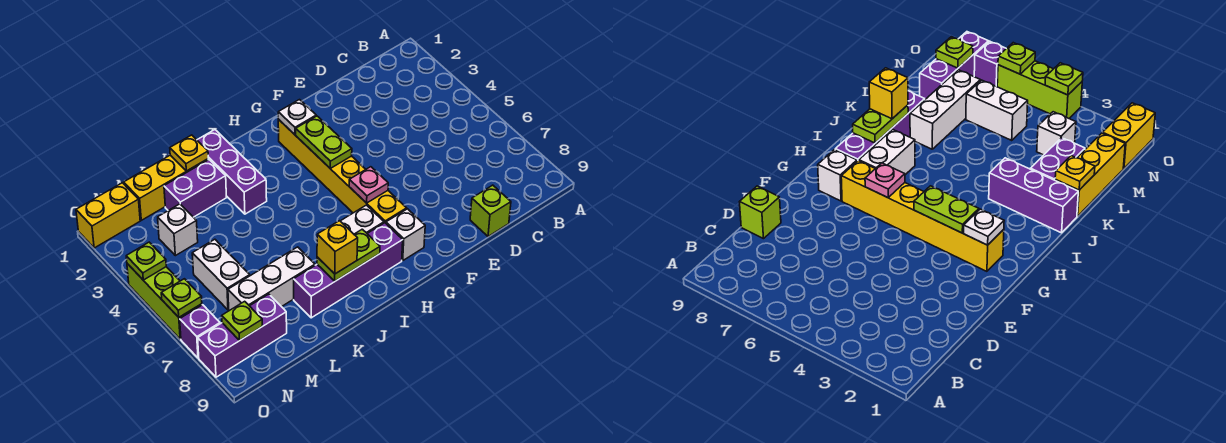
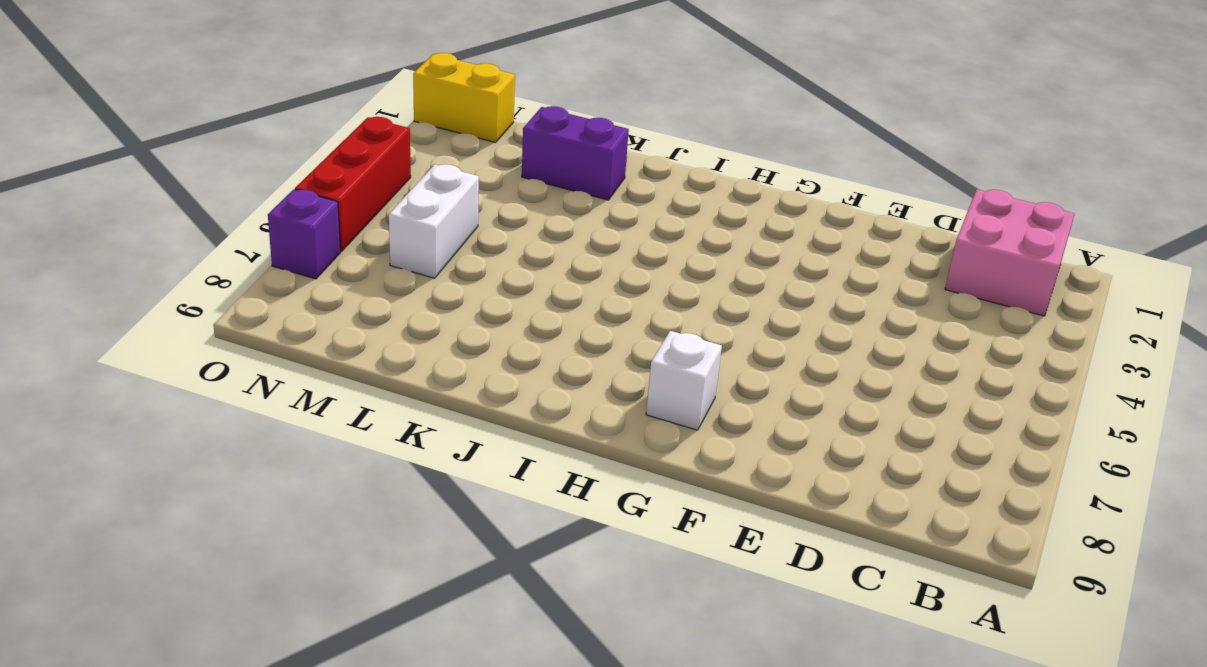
pink brick B1:C2 level 1 -> none
red brick O4:O6 level 1 -> lime brick O4:O6 level 1
none -> lime brick D9 level 1
none -> yellow brick G2:G7 level 1
none -> white brick H7:I7 level 1

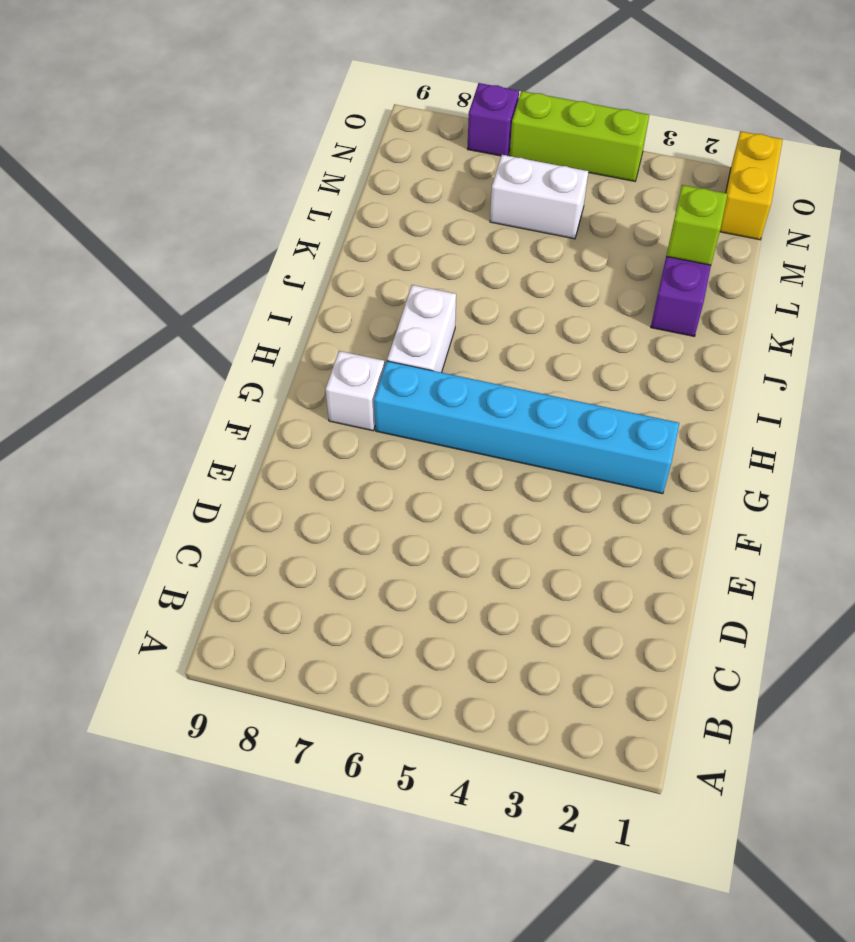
cyan brick G2:G7 level 1 -> yellow brick G2:G7 level 1
lime brick L2 level 2 -> lime brick D9 level 1
none -> purple brick H8:K8 level 1
none -> purple brick J1:J3 level 1
none -> yellow brick K1:M1 level 1

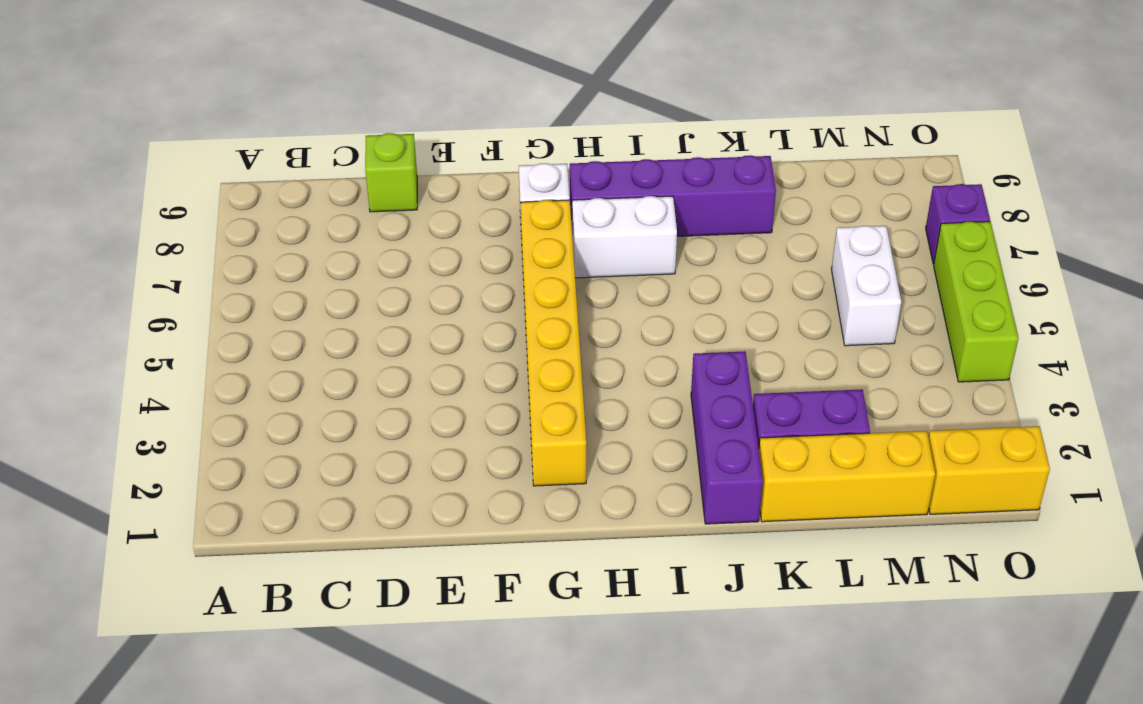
none -> white brick K7:M7 level 1
none -> white brick M3 level 1
none -> purple brick M8:O8 level 1

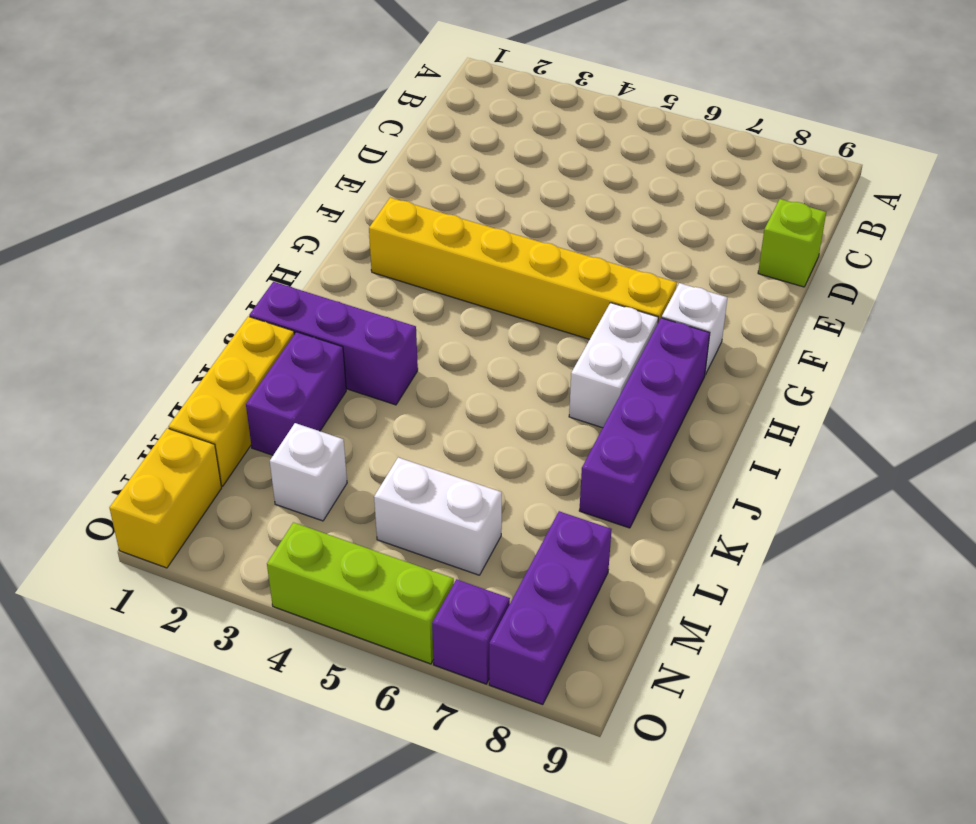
none -> white brick K7:M7 level 1
none -> white plate G2 level 2
none -> lime plate G3:G4 level 2

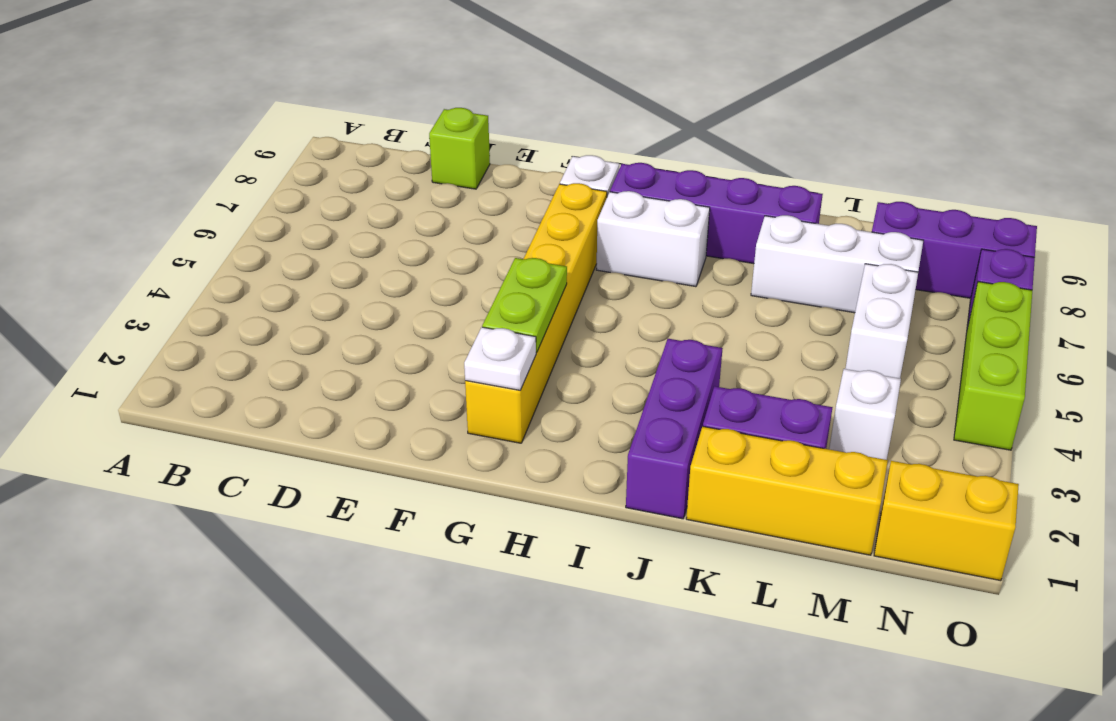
none -> pink plate G6 level 2
none -> lime plate I8:J8 level 2
none -> yellow plate K1 level 2

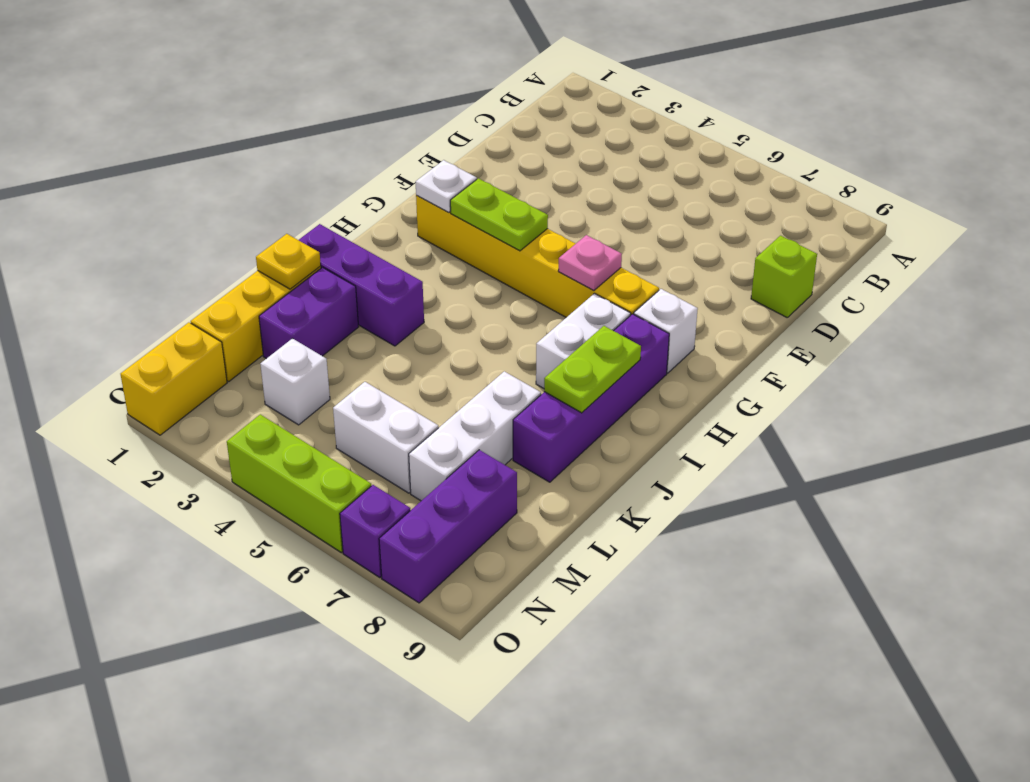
none -> lime plate N8 level 2
none -> lime plate O4 level 2
none -> lime plate O6 level 2

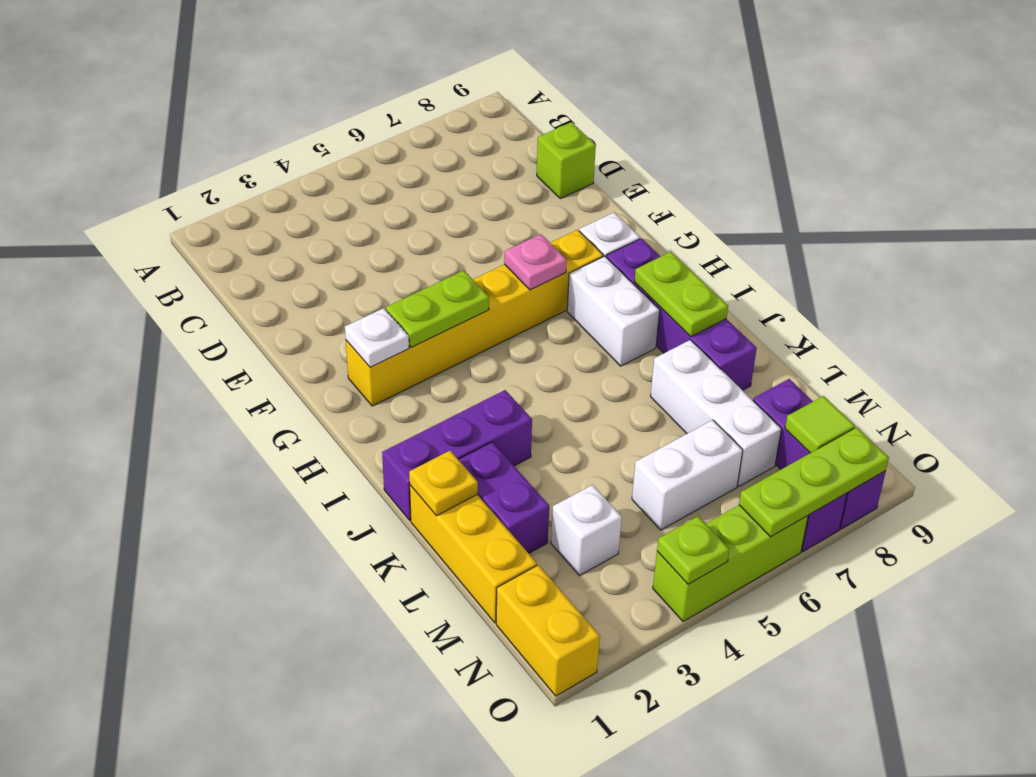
lime tile N8 level 2 -> lime plate N8 level 2
lime plate O6:O8 level 2 -> lime plate O6 level 2
none -> yellow brick J8 level 3

